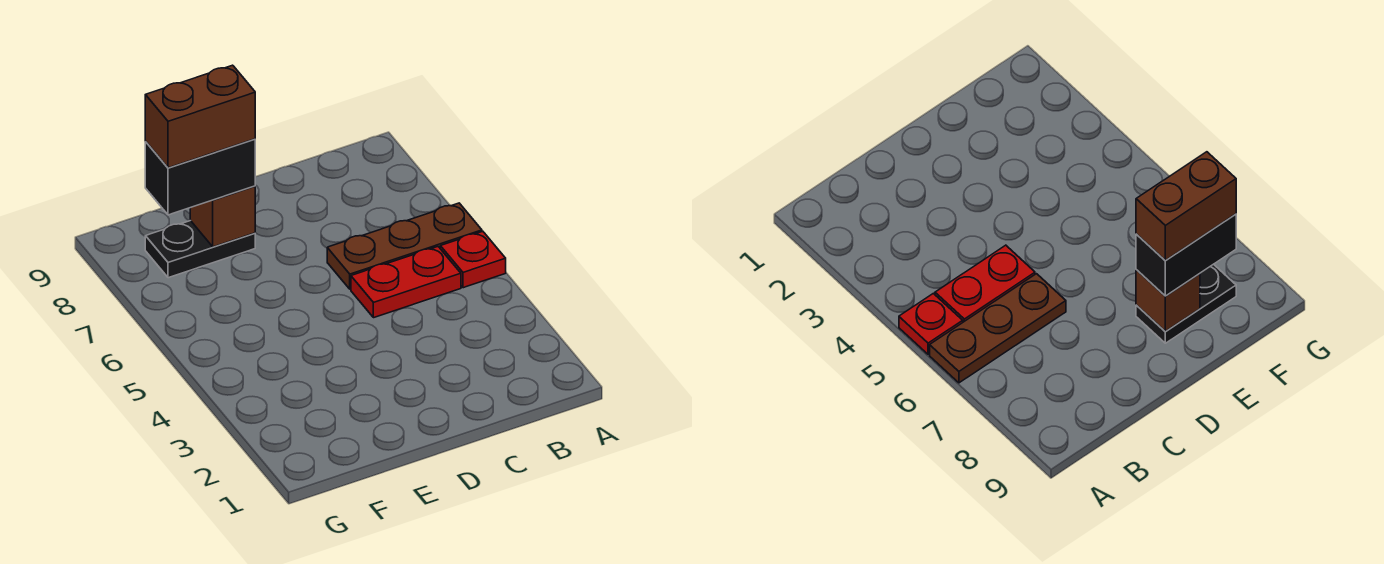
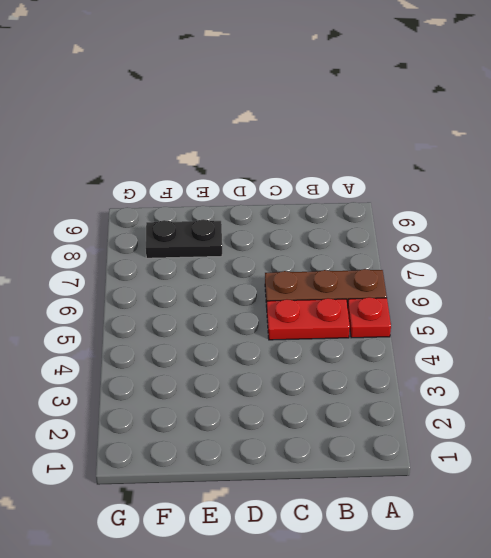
none -> brown brick E8 level 2
none -> black brick E8:F8 level 3

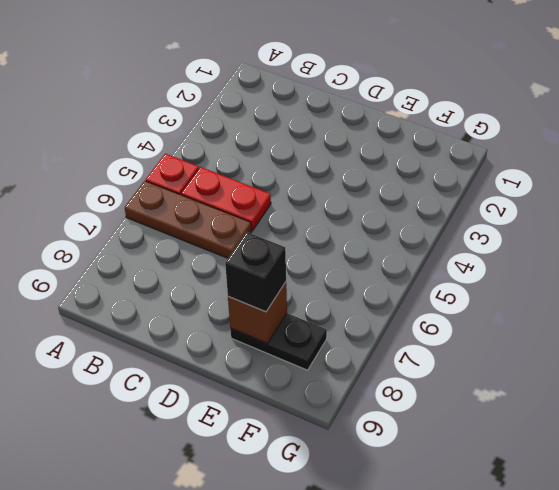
black brick E8 level 3 -> black brick E8:F8 level 3
none -> brown brick E8:F8 level 4

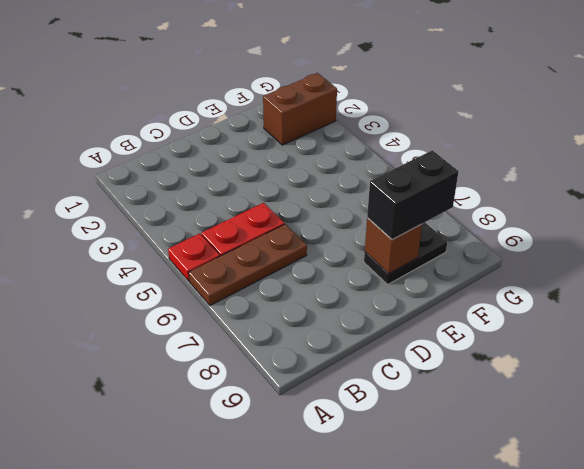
brown brick F2:G2 level 1 -> brown brick E8:F8 level 4

